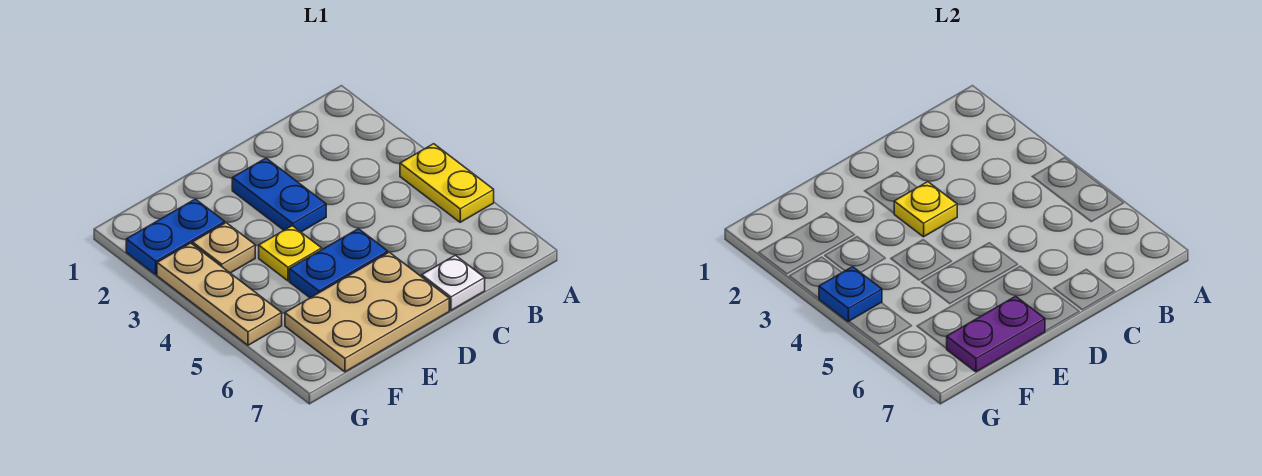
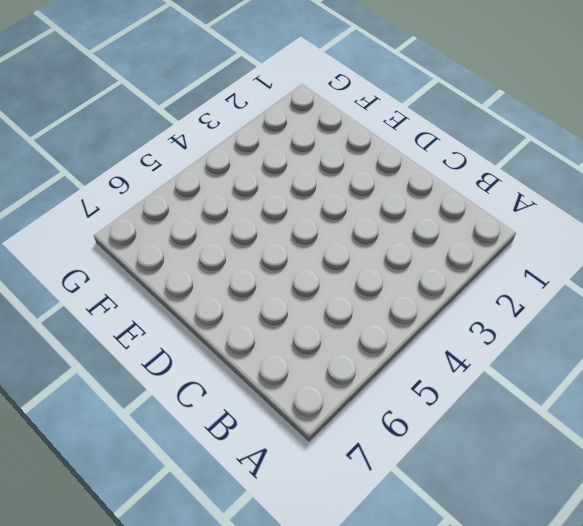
none -> yellow plate A4:A5 level 1
none -> white plate C7 level 1
none -> blue plate D2:D3 level 1

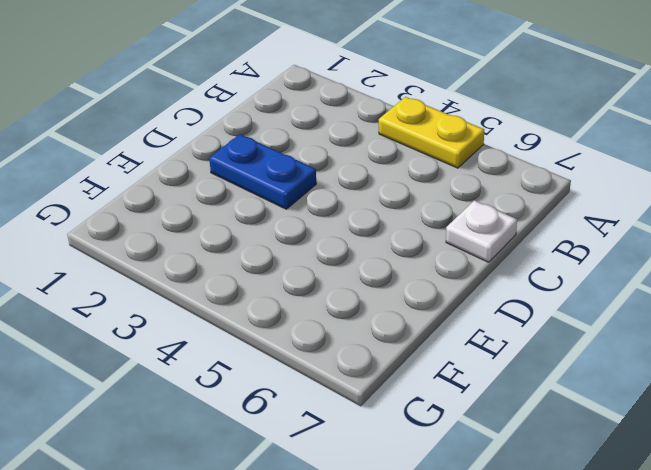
none -> blue plate D5:E5 level 1
none -> tan plate D6:F7 level 1
none -> yellow plate E4 level 1

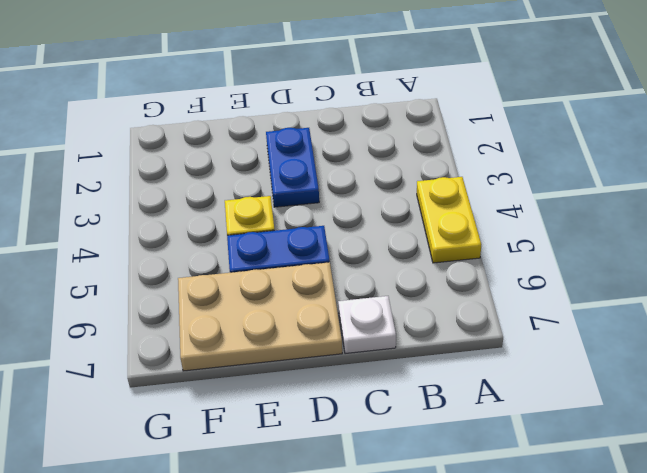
none -> blue plate F2:G2 level 1
none -> tan plate F3 level 1
none -> tan plate G3:G5 level 1

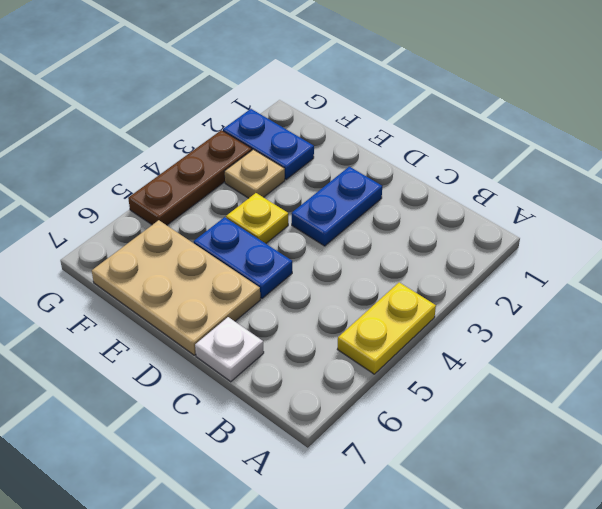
brown plate G3:G5 level 1 -> tan plate G3:G5 level 1
none -> yellow plate D3 level 2
none -> purple plate E7:F7 level 2
none -> blue plate G4 level 2

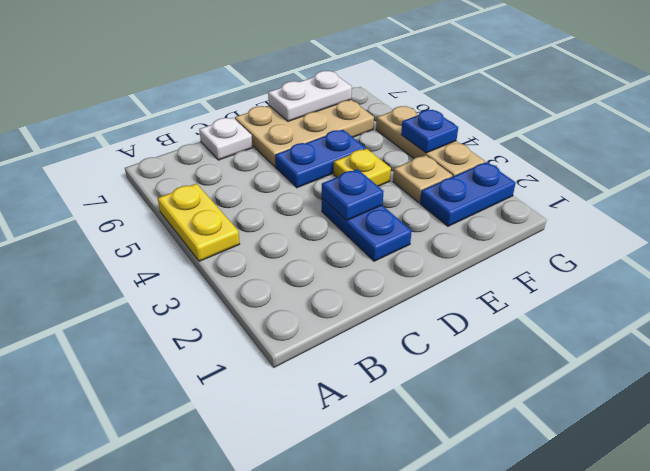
blue plate D3 level 2 -> yellow plate D3 level 2
white plate E7:F7 level 2 -> purple plate E7:F7 level 2

